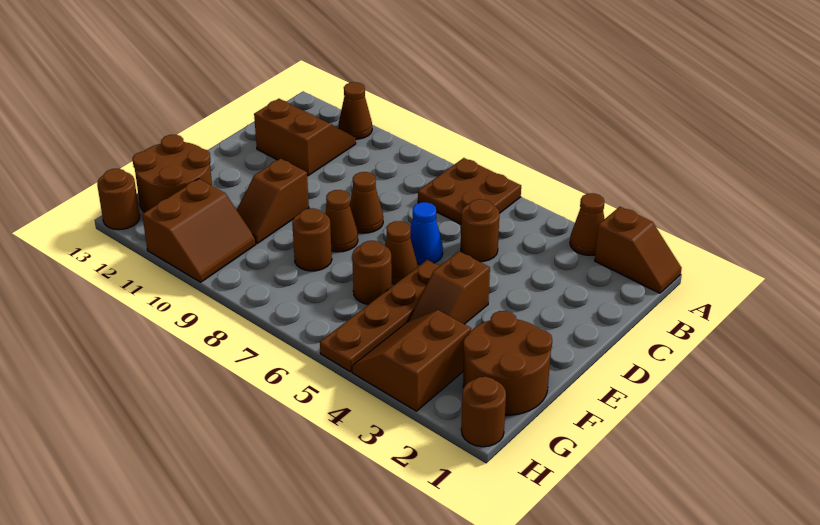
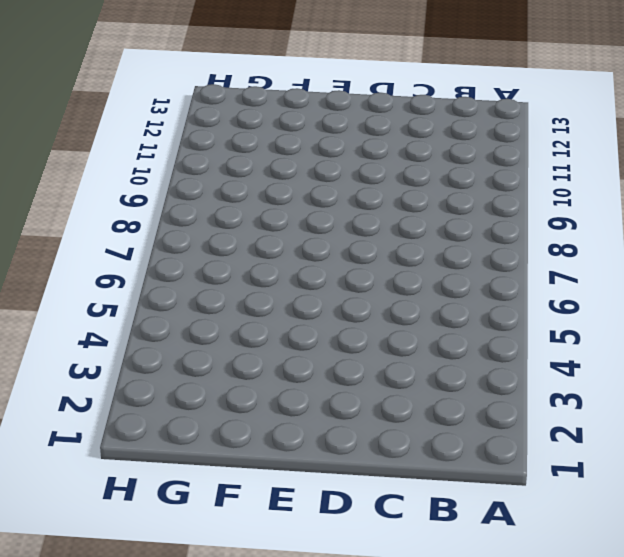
none -> brown slope A1:A2 level 1 top 2
none -> brown cone A3 level 1
none -> brown plate A6:B7 level 1

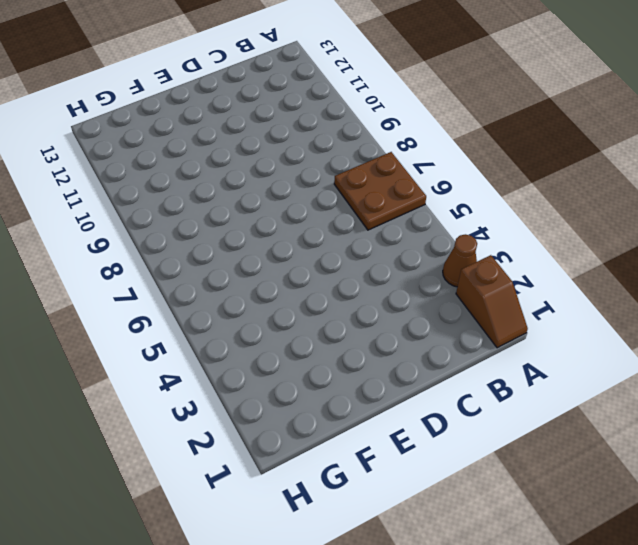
none -> brown cone A11 level 1
none -> brown slope B11:C12 level 1 top C
none -> brown round brick C5 level 1

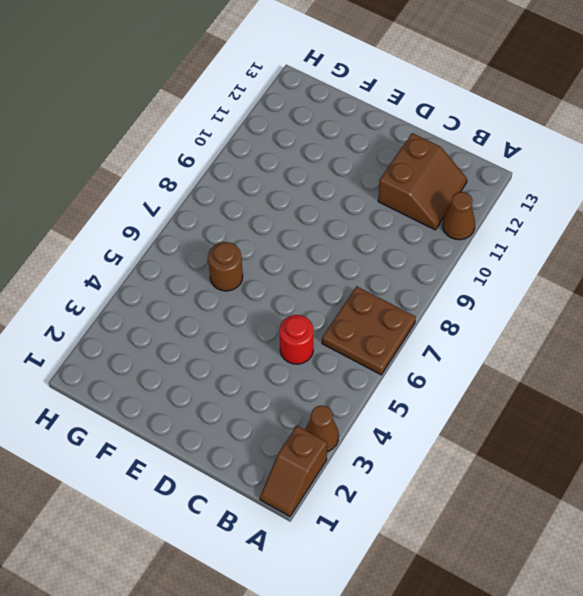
red round brick C5 level 1 -> brown round brick C5 level 1
none -> blue cone D6 level 1
none -> brown cone D8 level 1
none -> brown slope E4:F4 level 1 top E

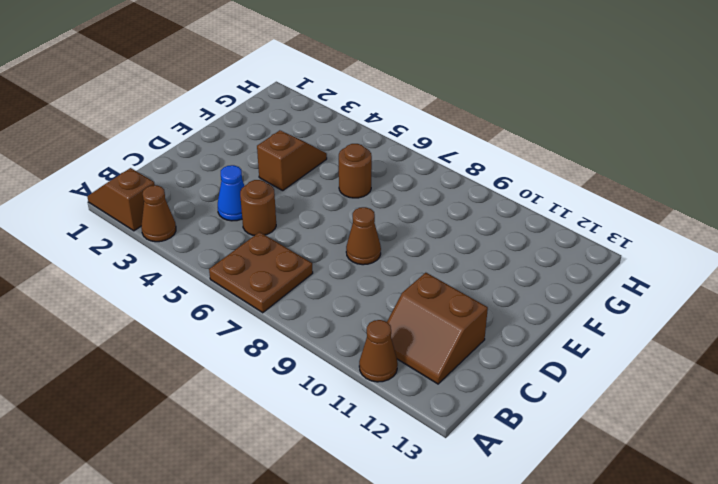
blue cone C4 level 1 -> blue cone D6 level 1
none -> brown plate E5:H5 level 1
none -> brown cone E6 level 1
none -> brown cone E8 level 1

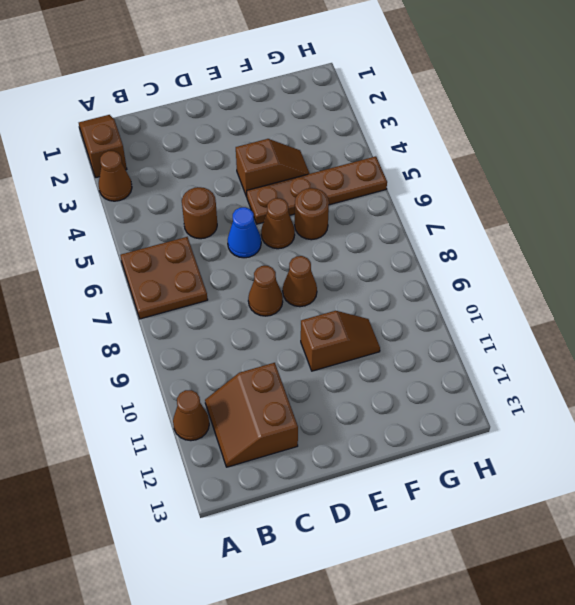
none -> brown round brick F1:G2 level 1
none -> brown round brick F8 level 1
none -> brown round brick F12:G13 level 1

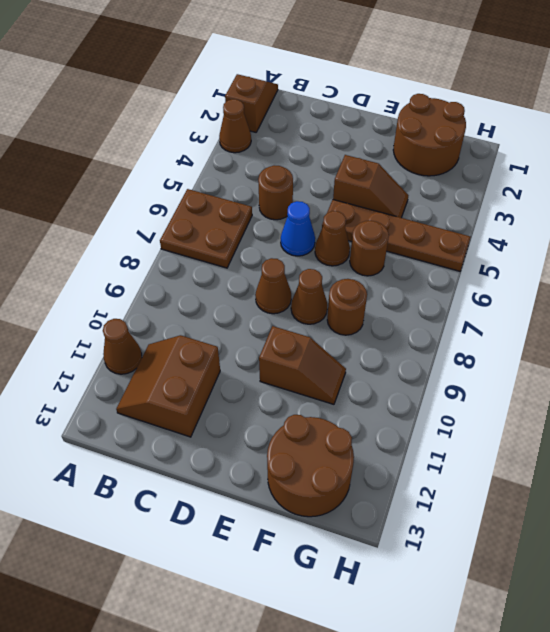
none -> brown slope G3:H4 level 1 top 3
none -> brown slope G10:H11 level 1 top 11
none -> brown round brick H1 level 1

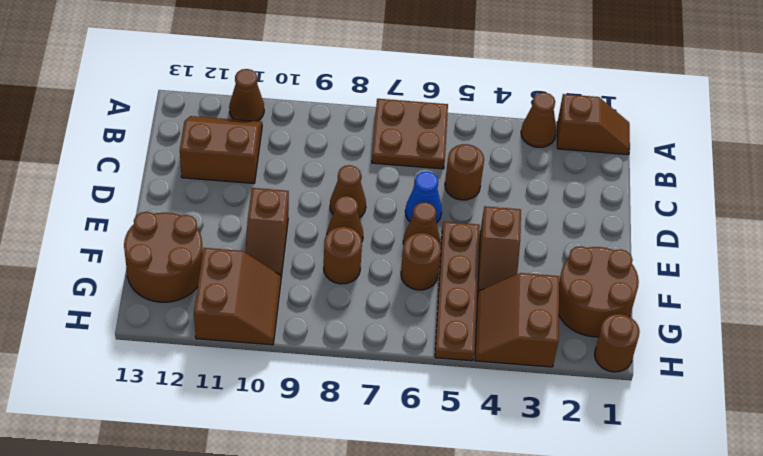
none -> brown round brick H13 level 1

